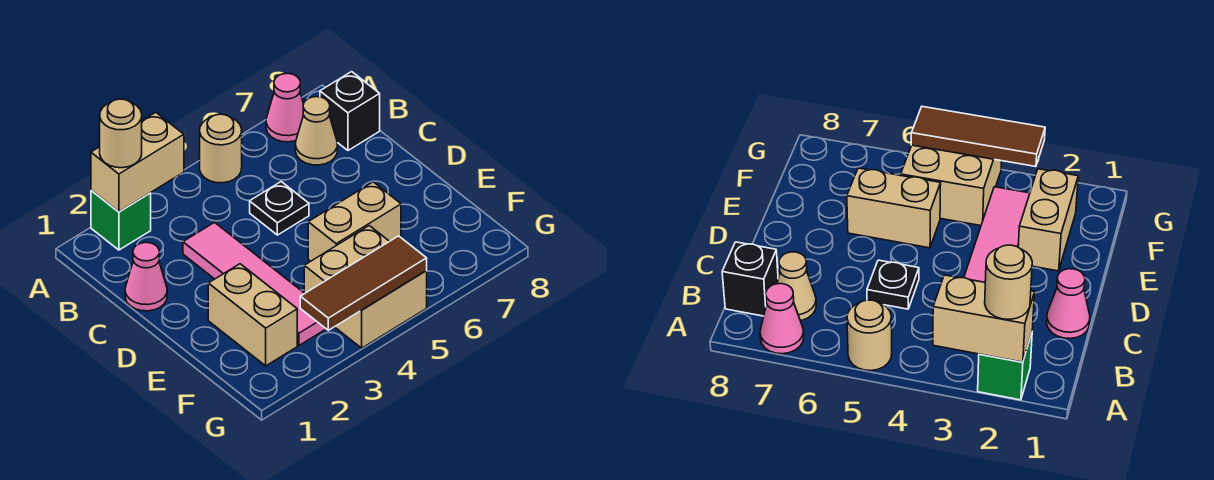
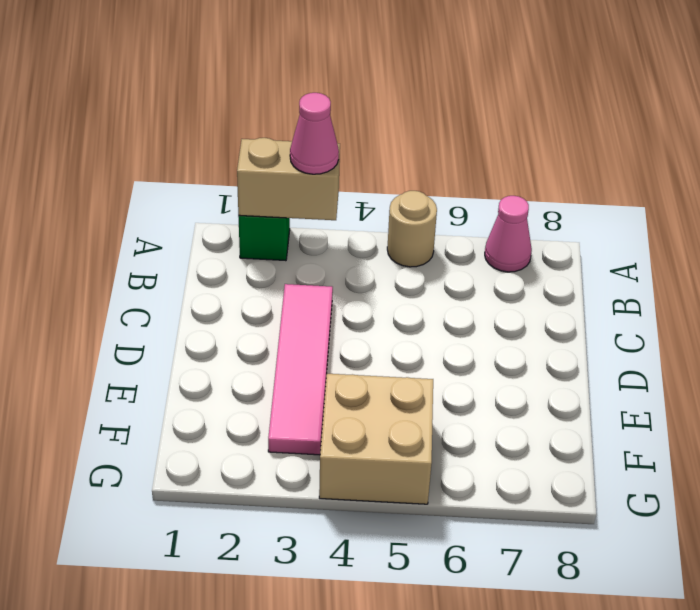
pink cone A3 level 3 -> pink cone C1 level 1
none -> tan cone B7 level 1
none -> black brick B8 level 1
none -> black plate C5 level 1

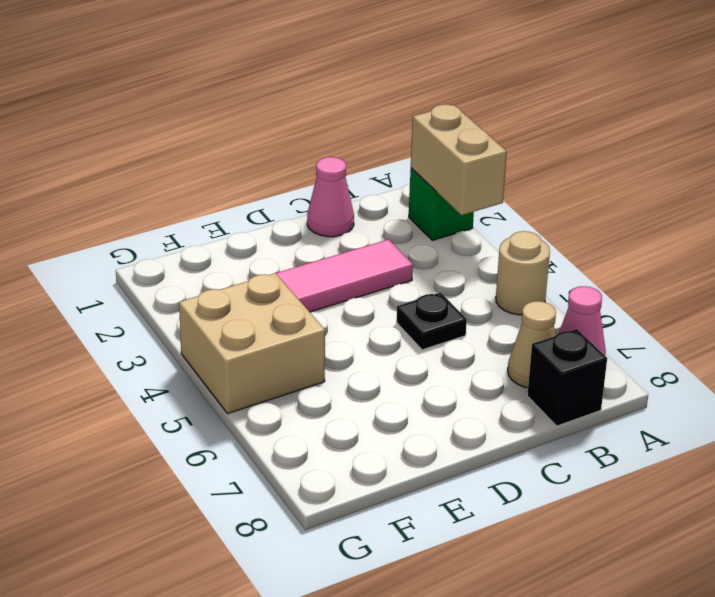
none -> tan brick E2:F2 level 1
none -> tan brick E5:E6 level 1
none -> brown tile G3:G5 level 2

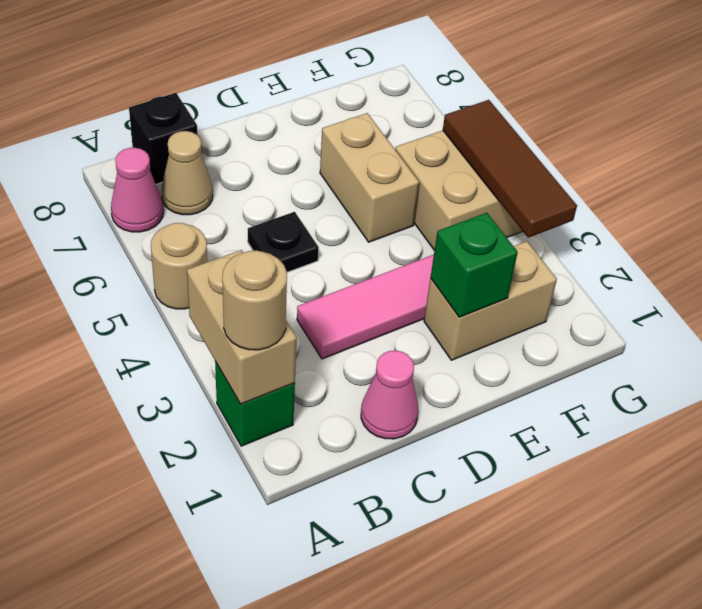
green brick E2 level 2 -> none

